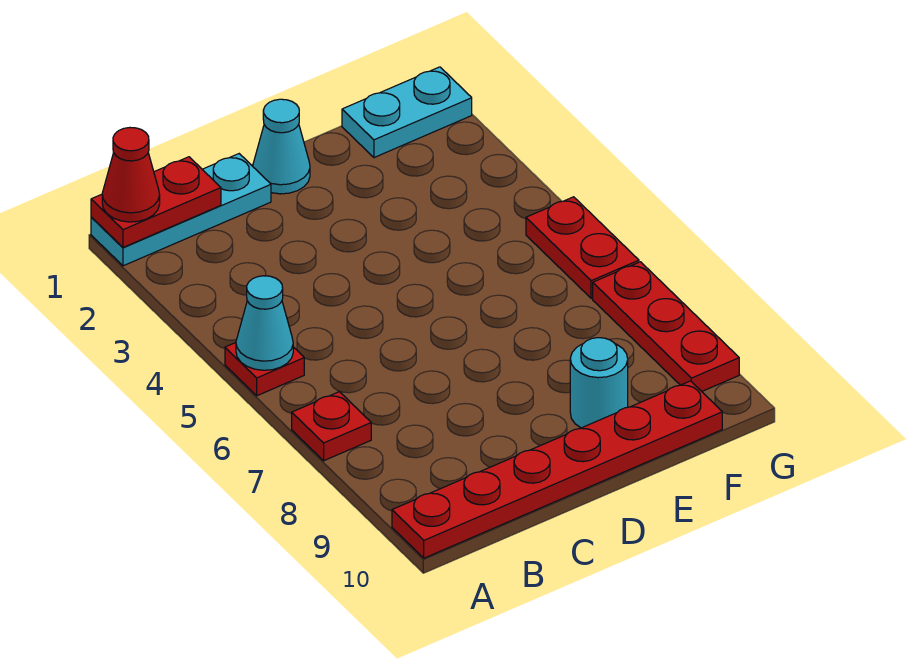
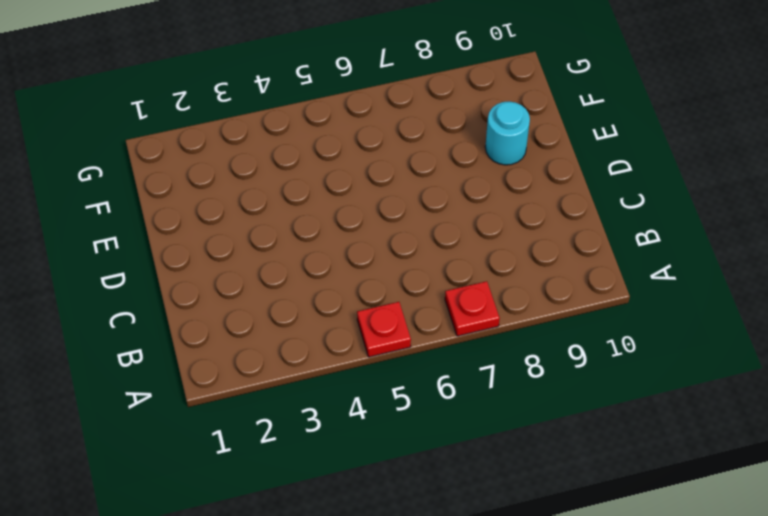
none -> cyan plate A1:C1 level 1
none -> red plate A10:F10 level 1
none -> cyan cone D1 level 1

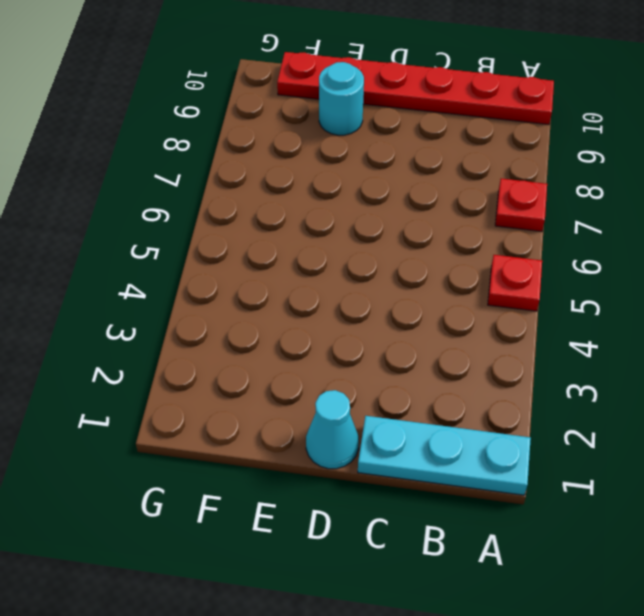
none -> cyan plate F1:G1 level 1
none -> red plate G5:G6 level 1
none -> red plate G7:G9 level 1

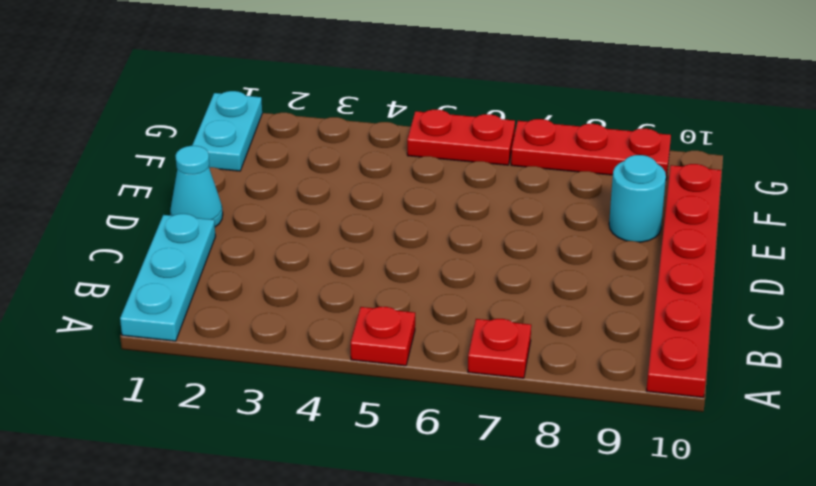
none -> red plate A1:B1 level 2
none -> cyan cone A5 level 2
none -> red cone A1 level 3

